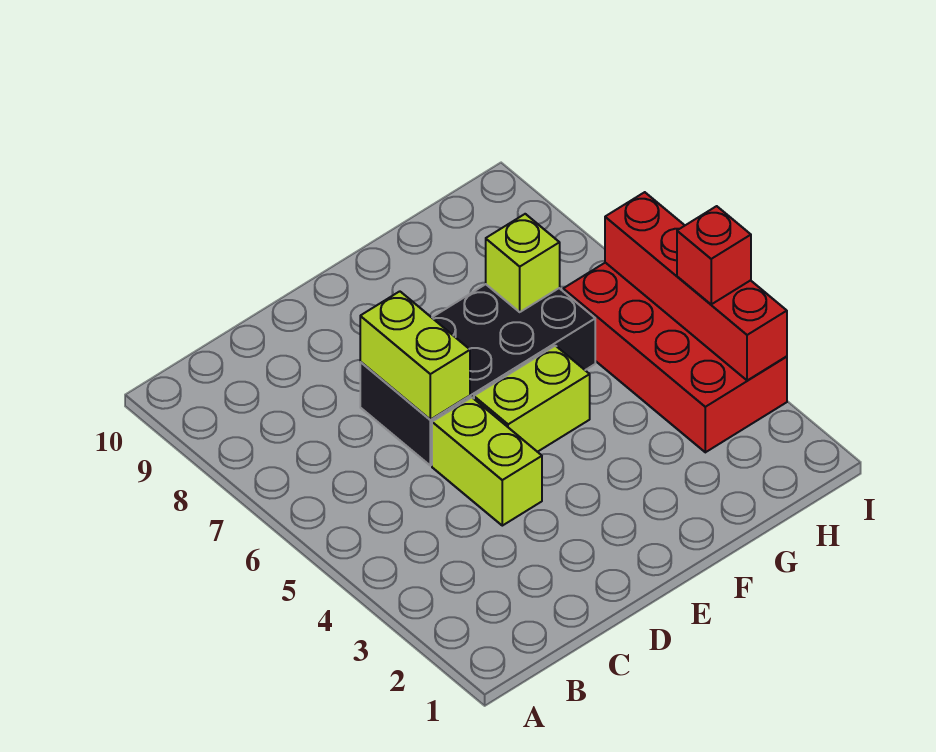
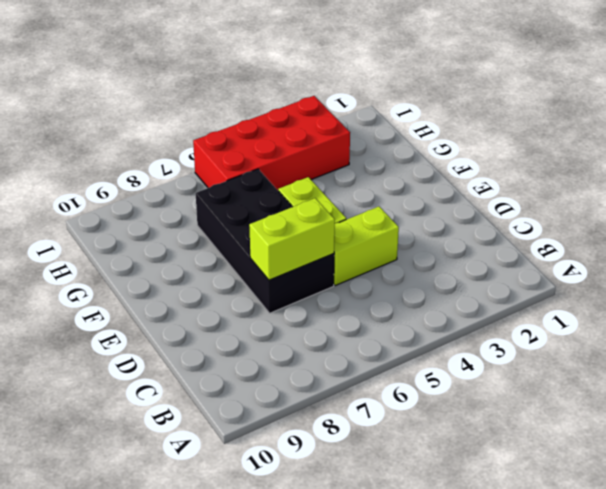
none -> lime brick G7 level 2
none -> red brick I3:I6 level 2

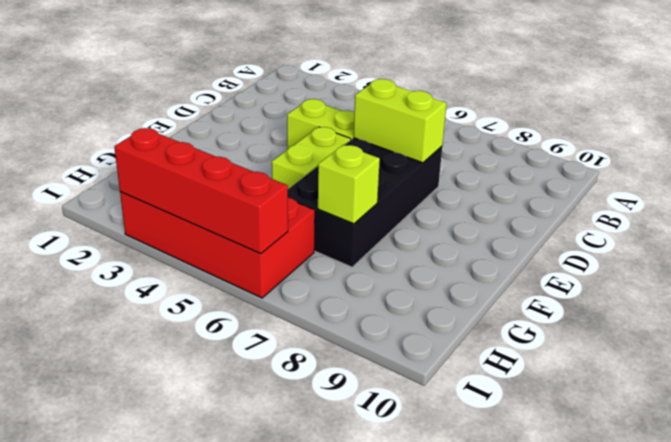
none -> red brick I4 level 3

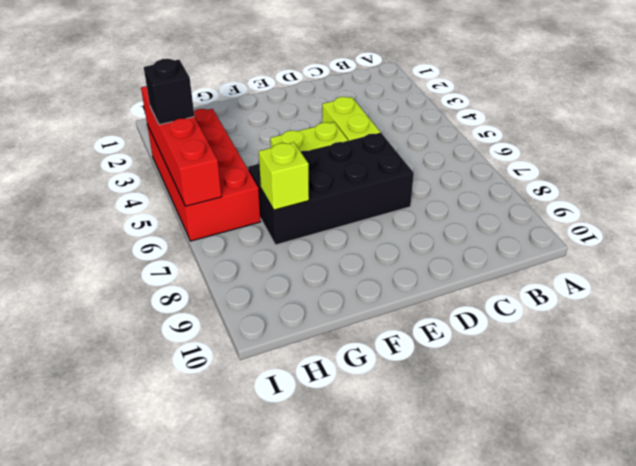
black brick I4 level 3 -> red brick I4 level 3
none -> lime brick D6:D7 level 2

